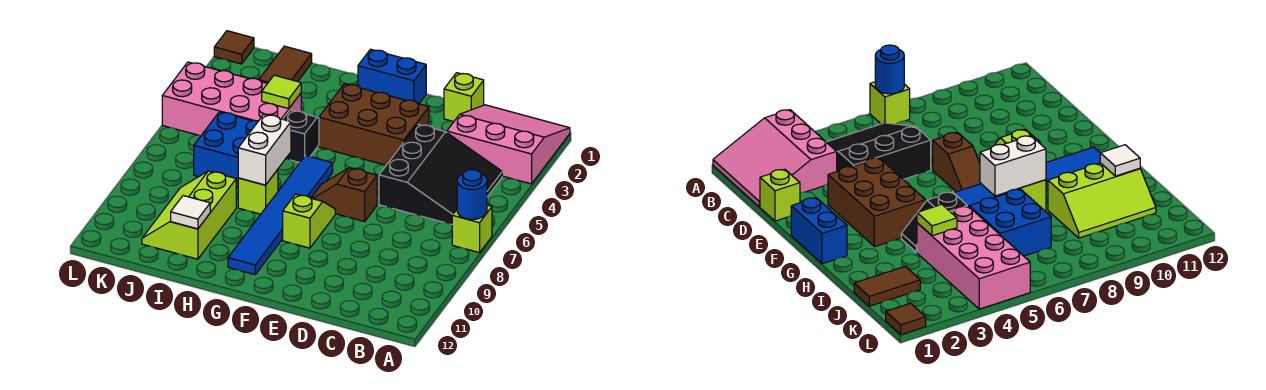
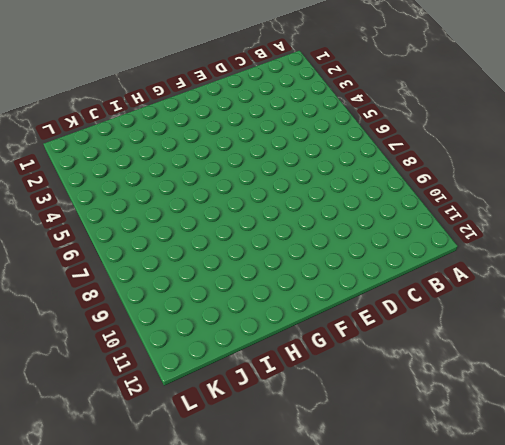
none -> pink slope A1:C3 level 1 top 3
none -> lime brick A7 level 1
none -> black slope B4:D6 level 1 top D

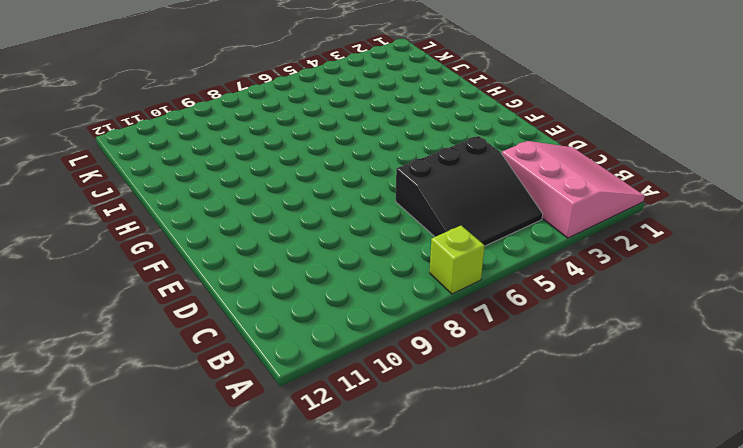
none -> lime brick D1 level 1
none -> brown brick E3:G4 level 1
none -> brown slope E7:F7 level 1 top E

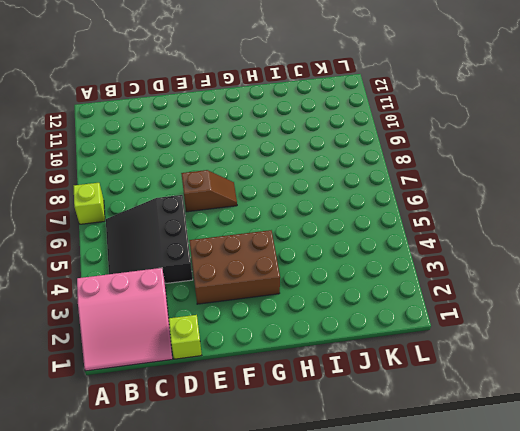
none -> blue brick F1:G1 level 1
none -> lime slope F8:F9 level 1 top 9
none -> blue tile G6:G11 level 1

